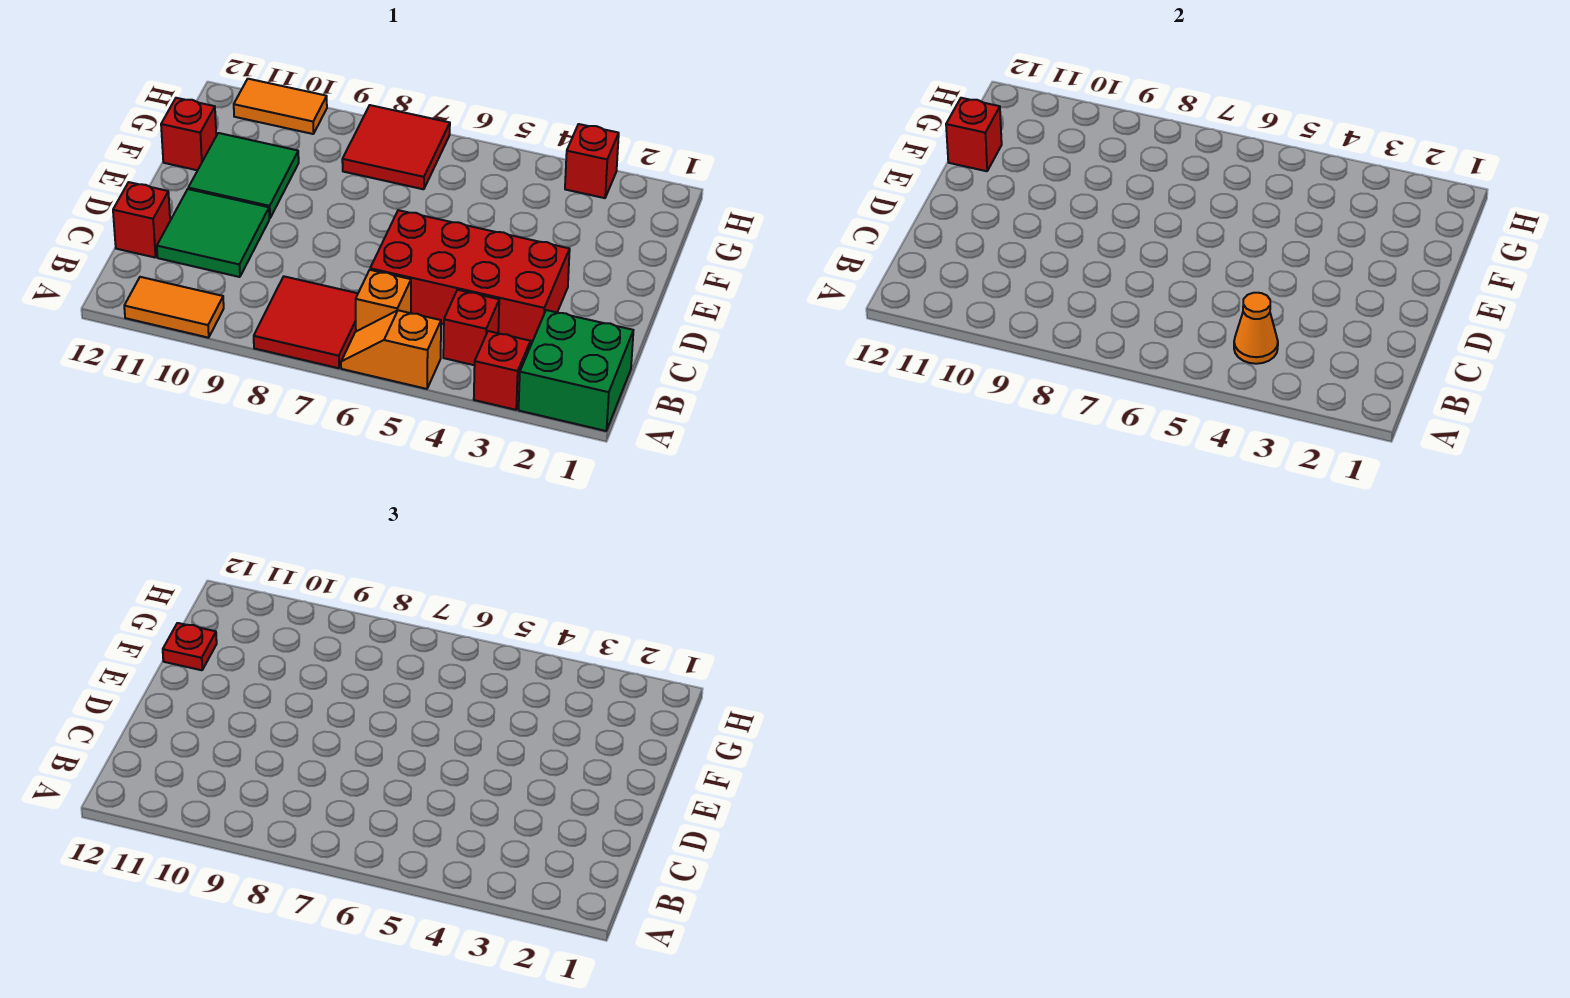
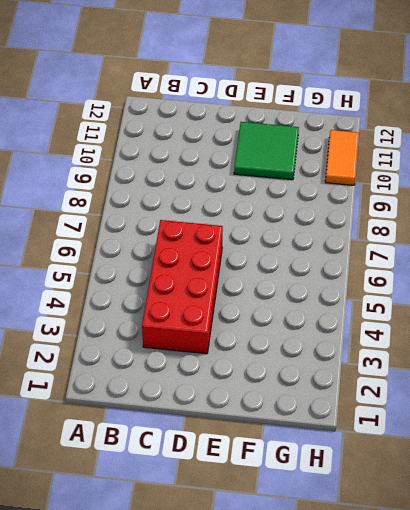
none -> green brick A1:B2 level 1
none -> red brick A3 level 1
none -> orange slope A5:A6 level 1 top 5

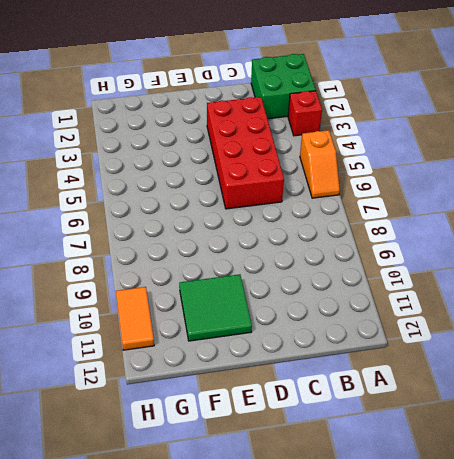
none -> red tile A7:B8 level 1
none -> orange tile A10:A11 level 1
none -> red brick B4 level 1

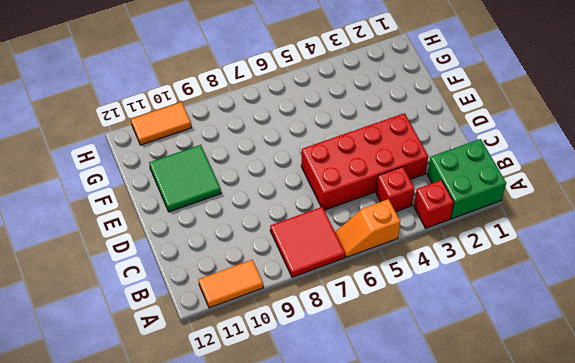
none -> orange brick B6 level 1
none -> green tile C10:D11 level 1
none -> red brick C12 level 1

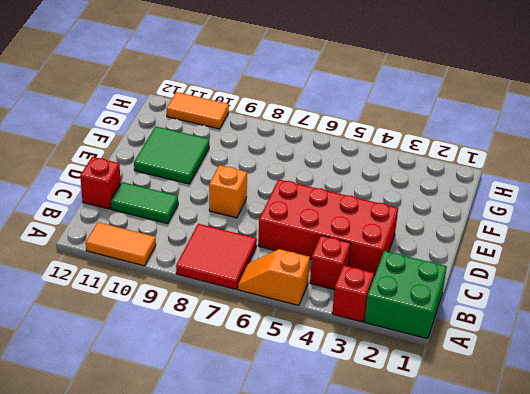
green tile C10:C11 level 1 -> green tile C10:D11 level 1
orange brick D8 level 1 -> orange brick B6 level 1
none -> red brick F12 level 1
none -> red tile G7:H8 level 1
none -> red brick H3 level 1

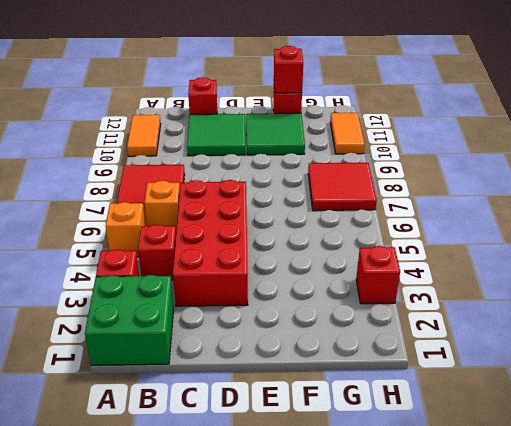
none -> orange cone B4 level 2
none -> red plate F12 level 3

